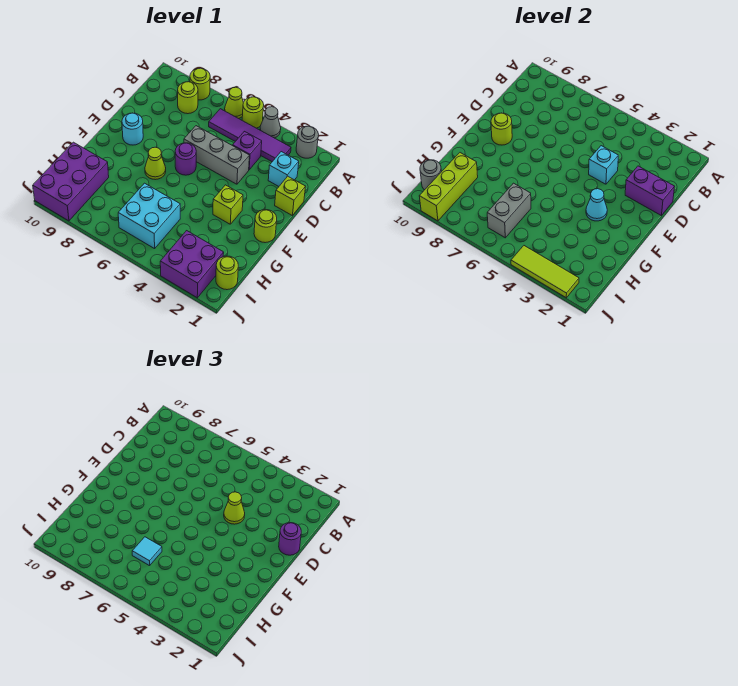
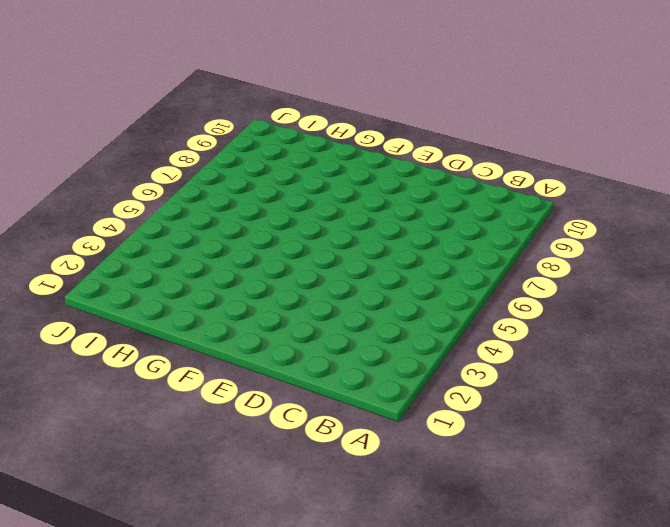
none -> grey round brick A2 level 1
none -> grey cone A4 level 1
none -> lime round brick A5 level 1
none -> lime cone A6 level 1

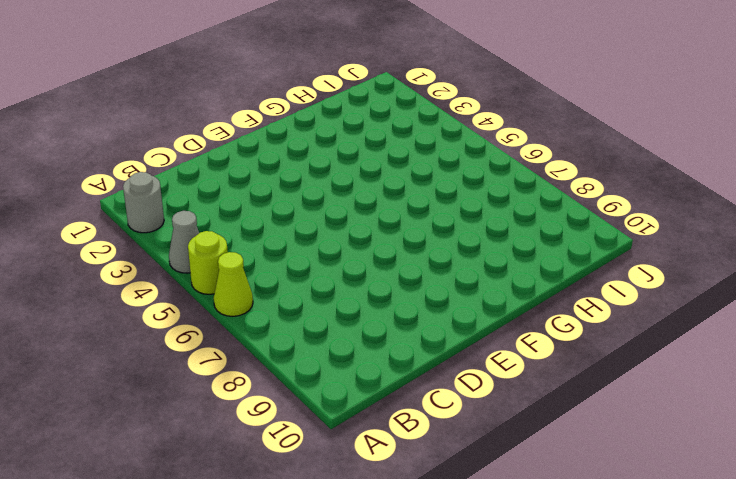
none -> lime round brick A8 level 1
none -> purple tile B3:B6 level 1
none -> lime round brick B8 level 1
none -> cyan brick C2 level 1

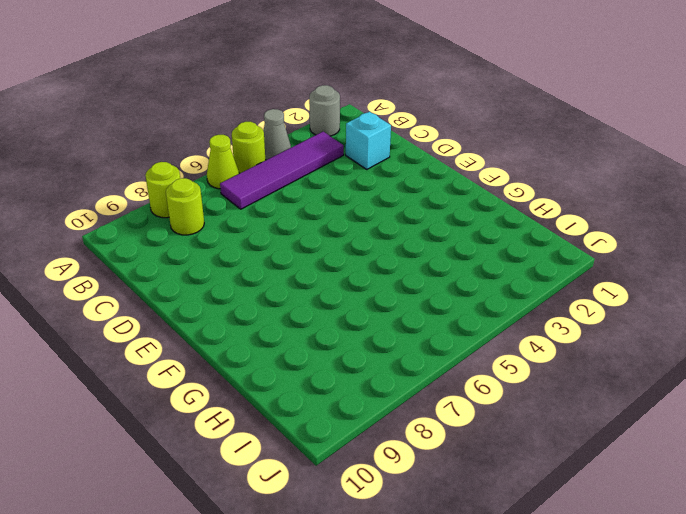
none -> purple brick C4 level 1
none -> lime brick D1 level 1
none -> grey brick D4:D6 level 1
none -> purple round brick E6 level 1

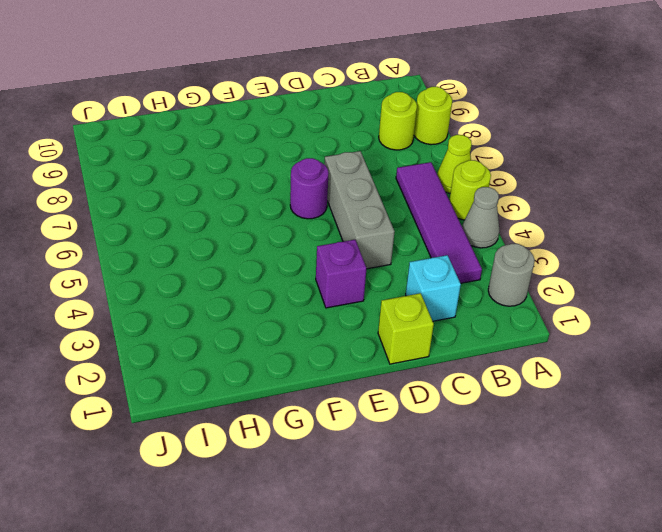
purple brick E3 level 1 -> purple brick C4 level 1
none -> cyan round brick E9 level 1
none -> lime round brick F1 level 1
none -> lime brick F3 level 1
none -> lime cone F7 level 1

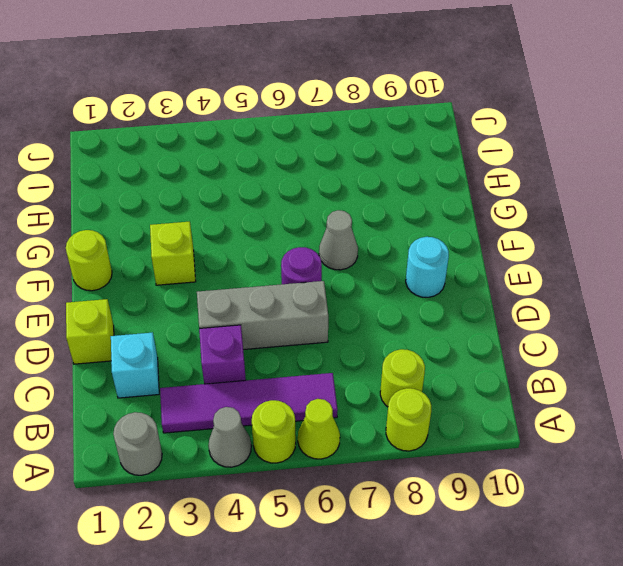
grey cone F7 level 1 -> lime cone F7 level 1
none -> cyan brick H5:I6 level 1
none -> purple brick H9:J10 level 1
none -> lime round brick I1 level 1
none -> purple brick I2:J3 level 1

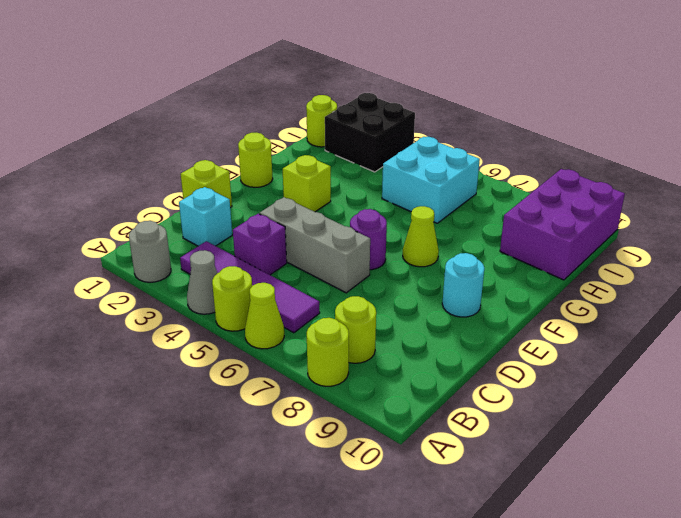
black brick I2:J3 level 1 -> purple brick I2:J3 level 1
none -> purple brick D1:D2 level 2
none -> cyan brick D4 level 2
none -> lime round brick E9 level 2
none -> cyan cone F3 level 2

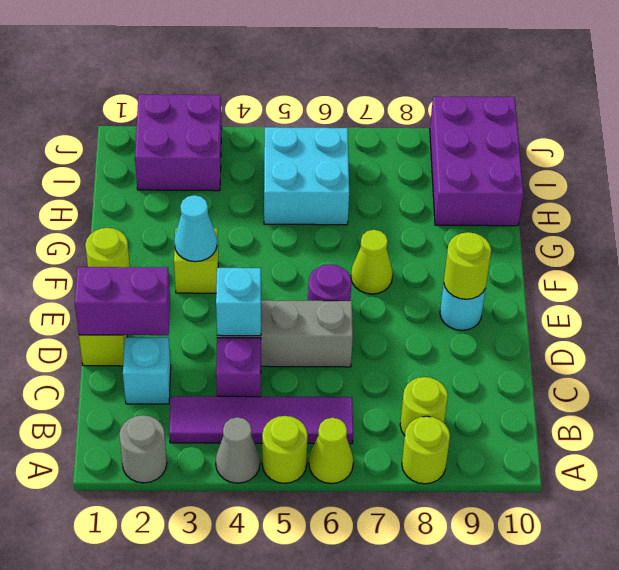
none -> lime round brick I1 level 1
none -> grey brick H6:I6 level 2
none -> lime brick H9:J9 level 2
none -> grey round brick I10 level 2

